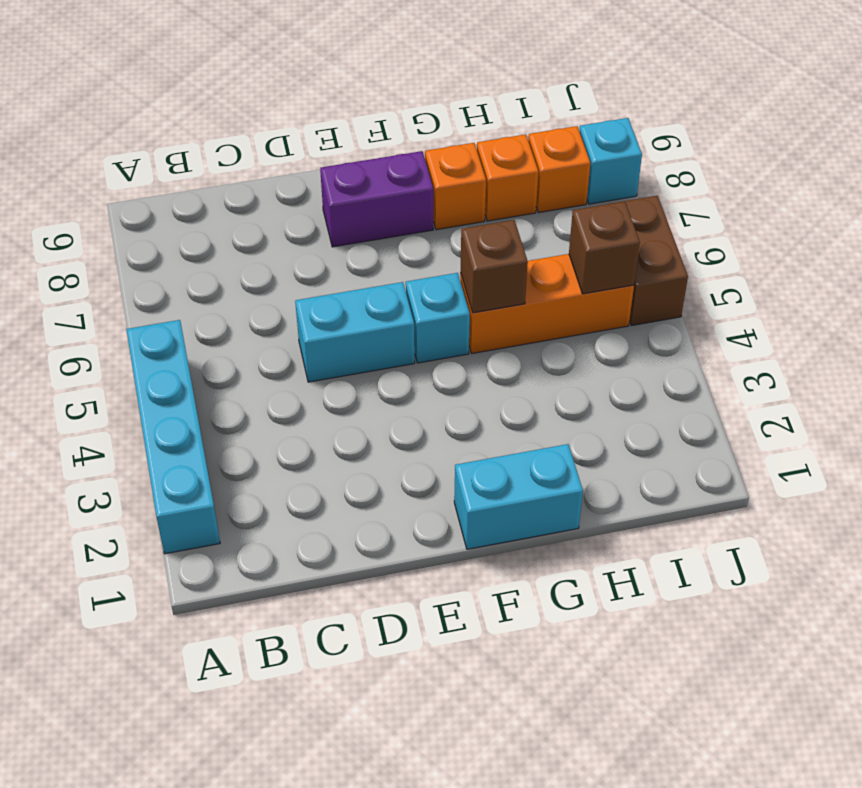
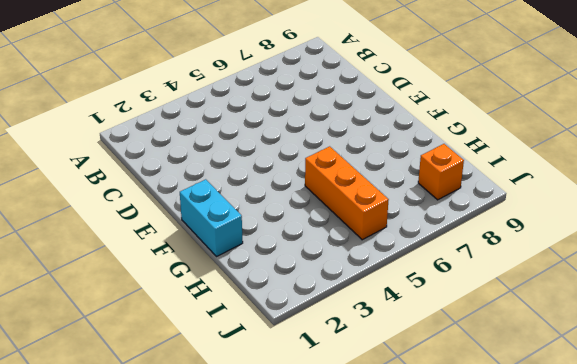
none -> cyan brick A2:A5 level 1
none -> cyan brick D5:E5 level 1
none -> purple brick E8:F8 level 1

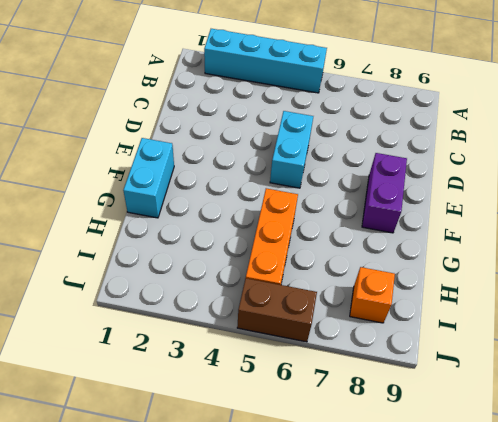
none -> cyan brick F5 level 1
none -> orange brick G8 level 1
none -> orange brick H8 level 1

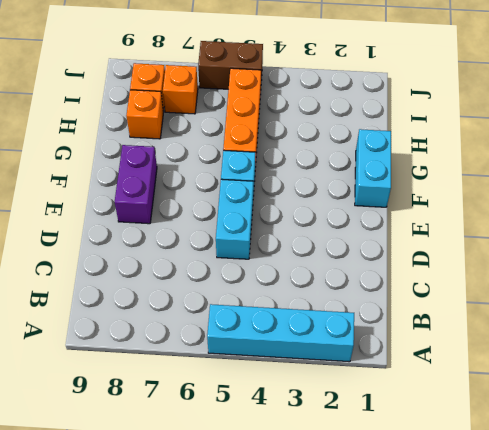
orange brick I7 level 1 -> orange brick G8 level 1
none -> cyan brick J8 level 1
none -> brown brick G5 level 2
none -> brown brick I5 level 2

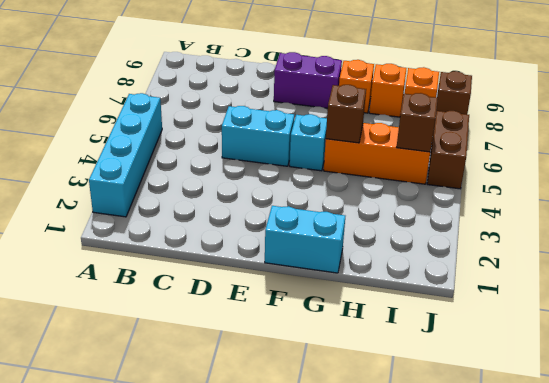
brown brick J8 level 1 -> cyan brick J8 level 1

